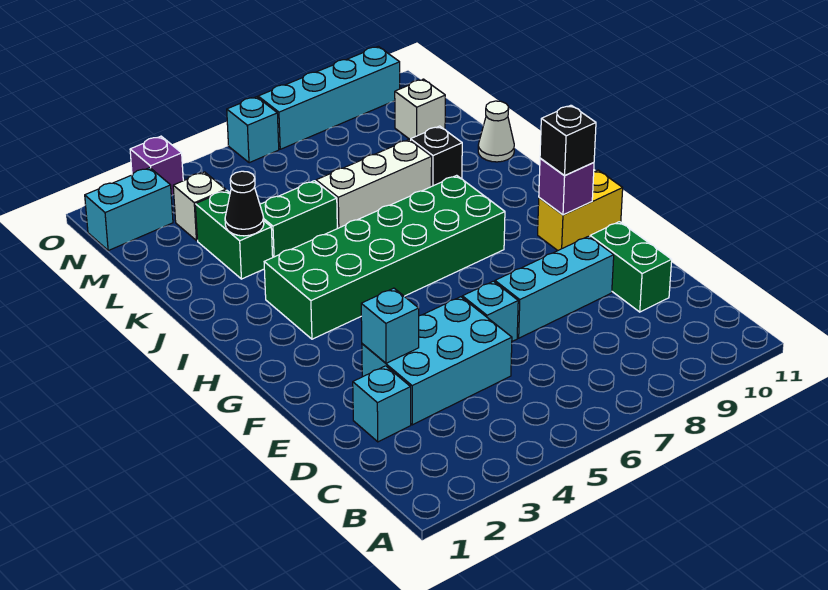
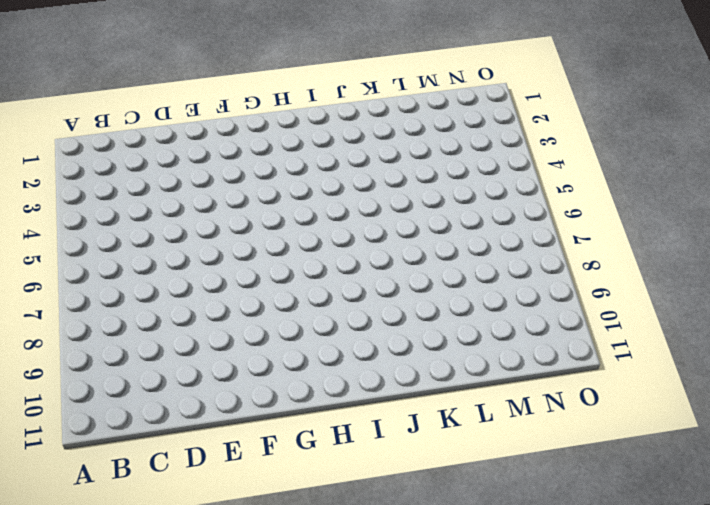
none -> cyan brick D2 level 1
none -> cyan brick D3:E5 level 1
none -> green brick D10:E10 level 1

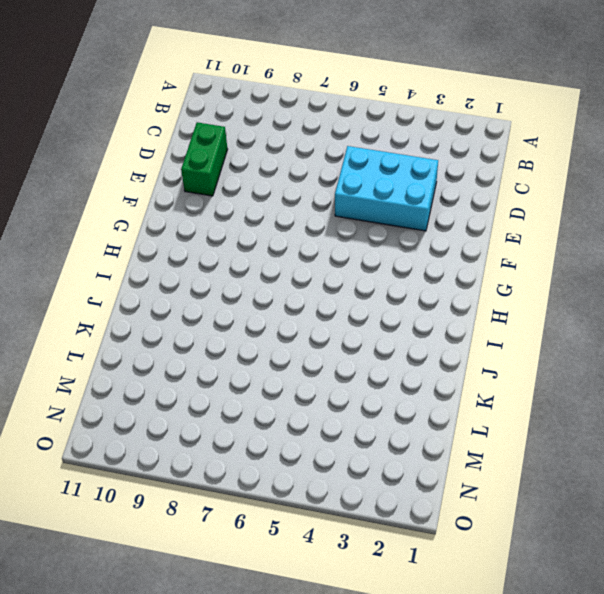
none -> cyan brick D2 level 1
none -> cyan brick E6 level 1
none -> cyan brick E7:E9 level 1

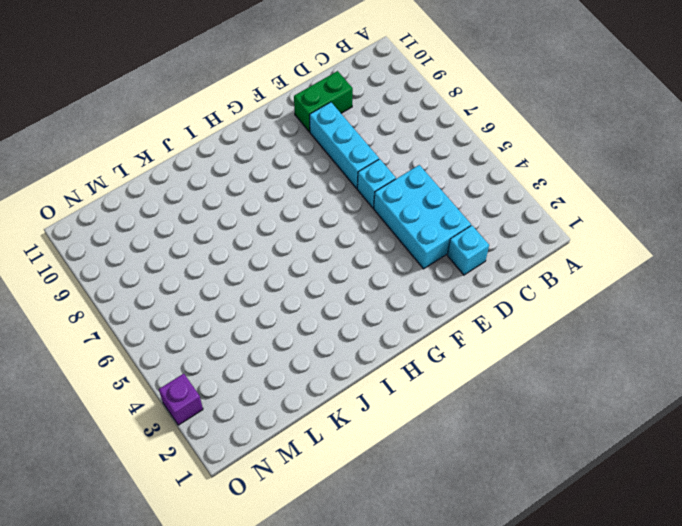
none -> yellow brick G10:G11 level 1
none -> green brick H3:I8 level 1
none -> green brick K3:L3 level 1

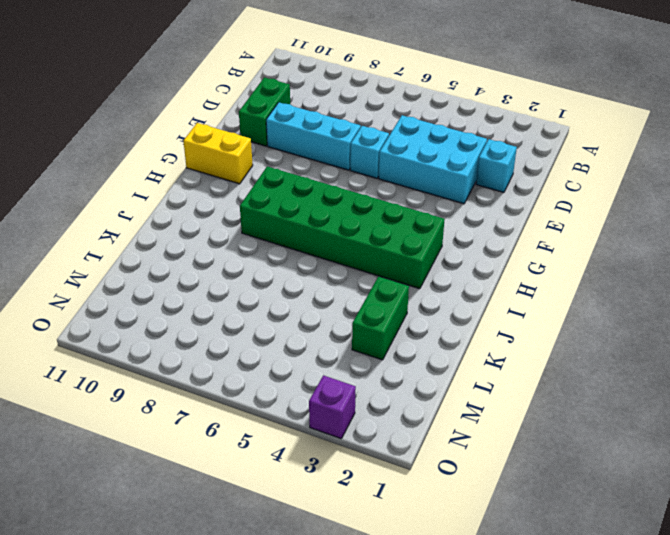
none -> green brick K4:K5 level 1
none -> white brick K6:K8 level 1
none -> black brick K9 level 1

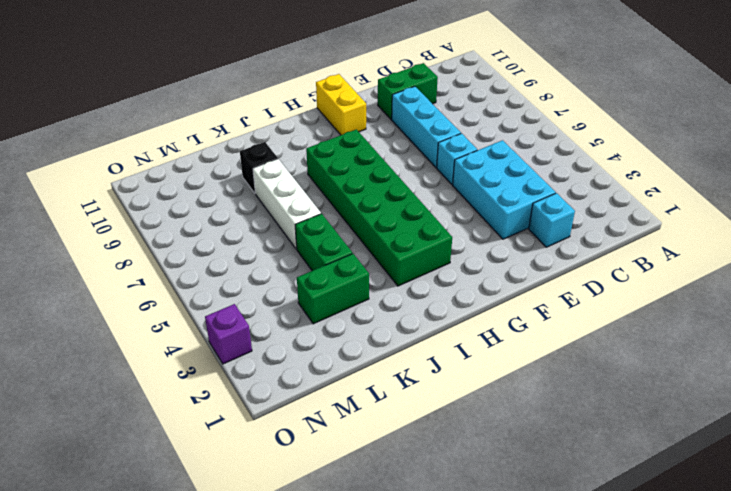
none -> white cone K11 level 1
none -> white brick M3 level 1
none -> white brick M10 level 1

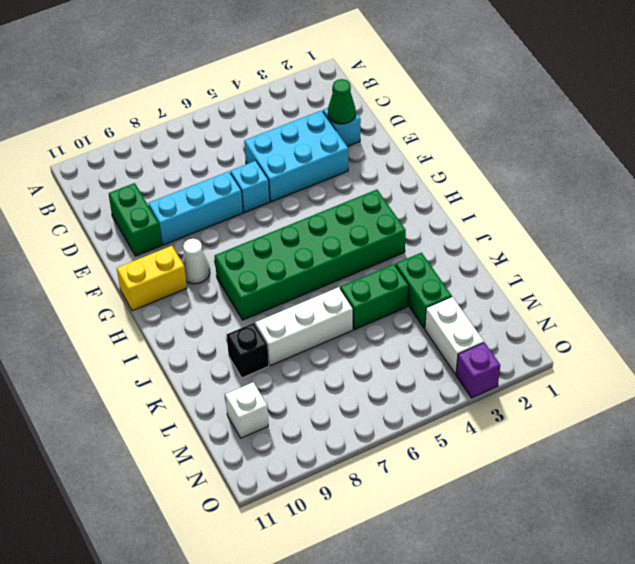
green cone D2 level 2 -> none
white cone G9 level 1 -> white cone K11 level 1
white brick M3:N3 level 1 -> white brick M3 level 1
none -> cyan brick N1:N2 level 1
none -> cyan brick O6 level 1
none -> cyan brick O7:O10 level 1

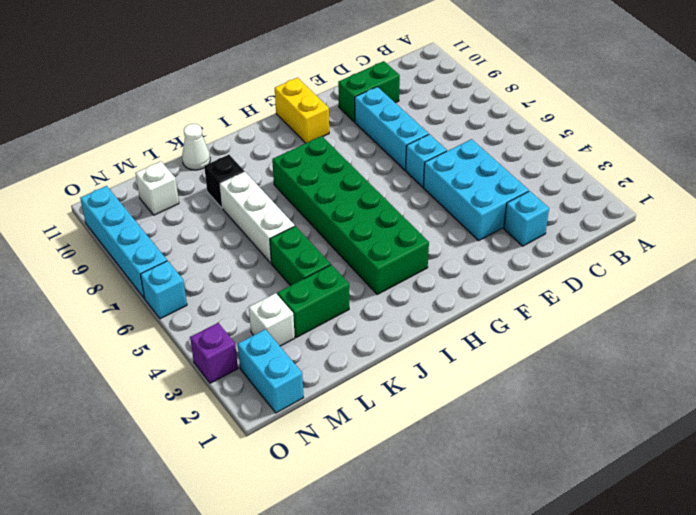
none -> cyan brick E3 level 2
none -> purple brick G10 level 2
none -> black cone K3 level 2

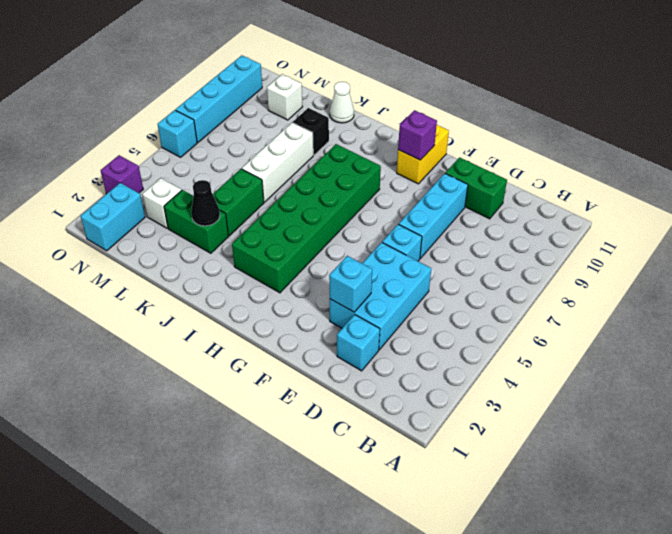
none -> black brick G10 level 3

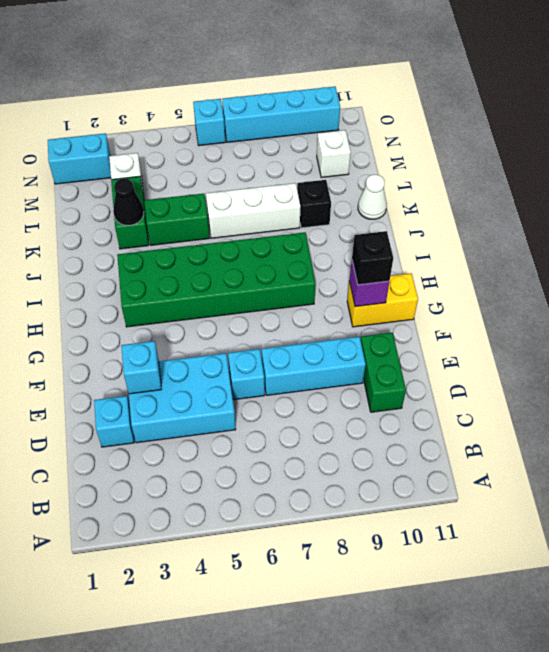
none -> purple brick O3 level 1

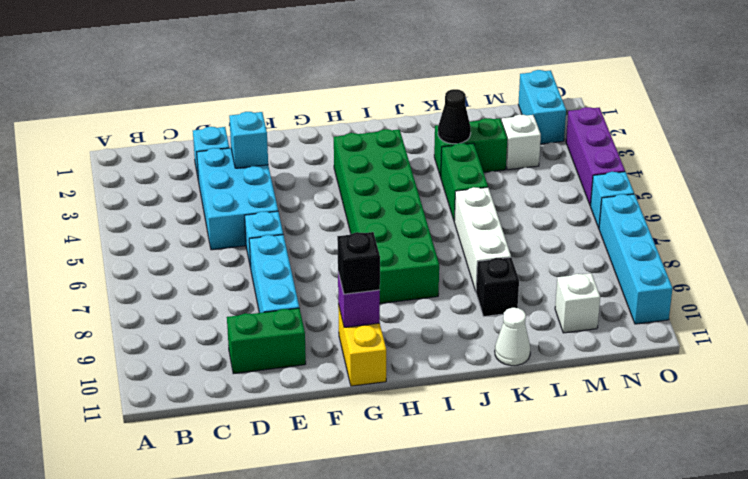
purple brick O3:O5 level 1 -> purple brick O3 level 1

